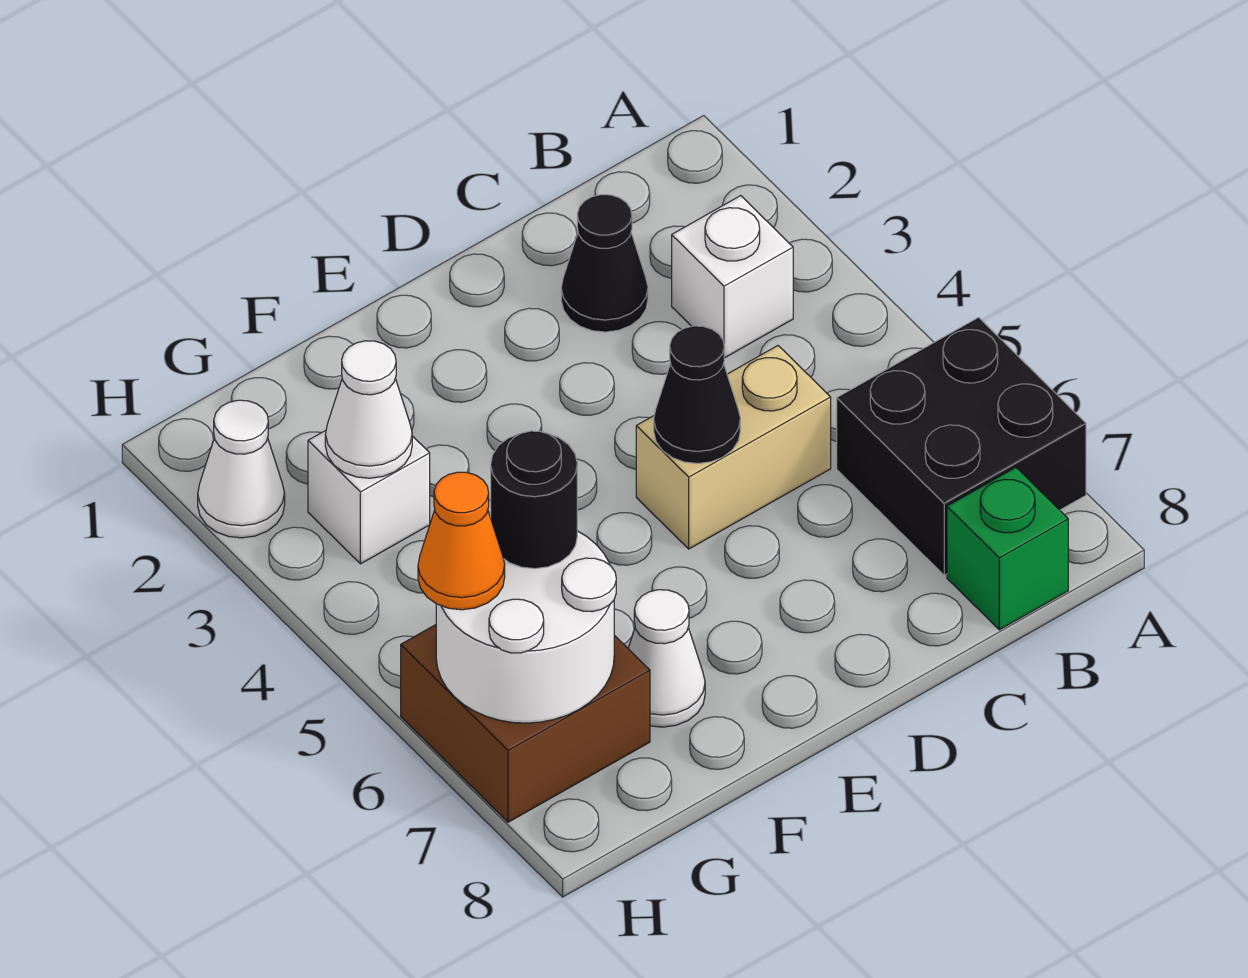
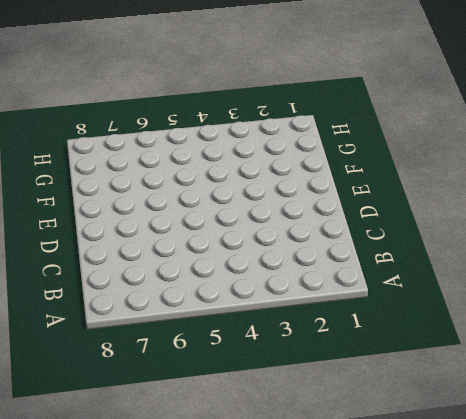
none -> black brick A6:B7 level 1
none -> white brick B3 level 1
none -> green brick B8 level 1

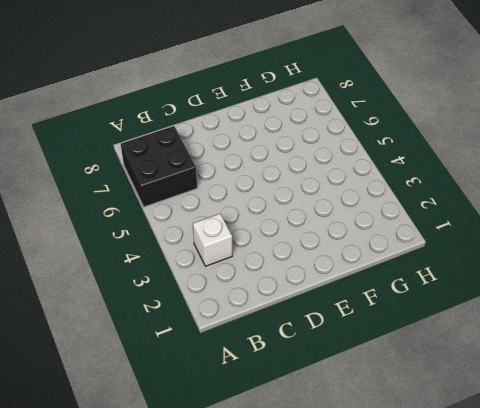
none -> green brick B8 level 1
none -> black cone C2 level 1
none -> tan brick C5:D5 level 1

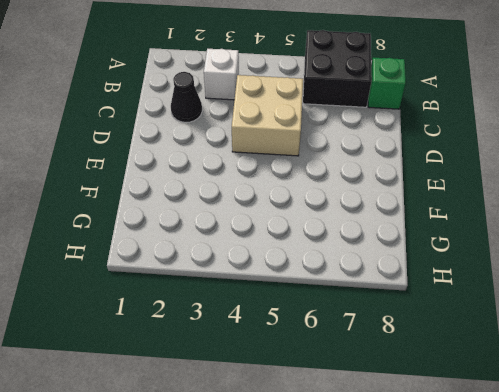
tan brick C4:D5 level 1 -> tan brick C5:D5 level 1
none -> white cone F7 level 1
none -> white brick G3 level 1
none -> brown brick G6:H7 level 1

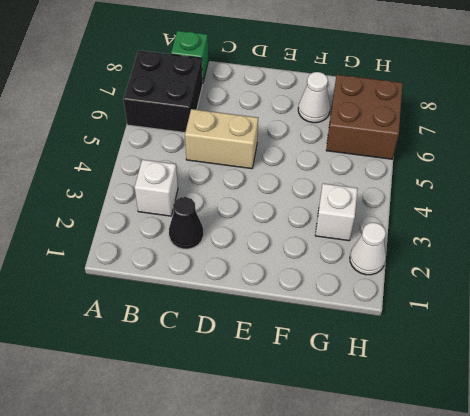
none -> black cone D5 level 2
none -> white cone G3 level 2
none -> white round brick G6:H7 level 2

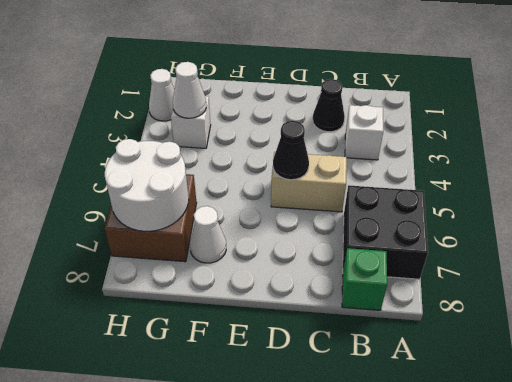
none -> black round brick G6 level 3
none -> orange cone H6 level 3

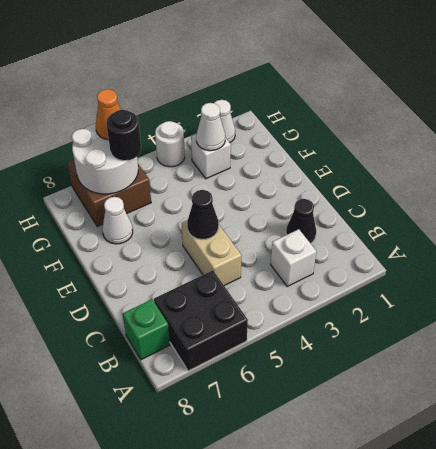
white round brick H4 level 1 -> none

